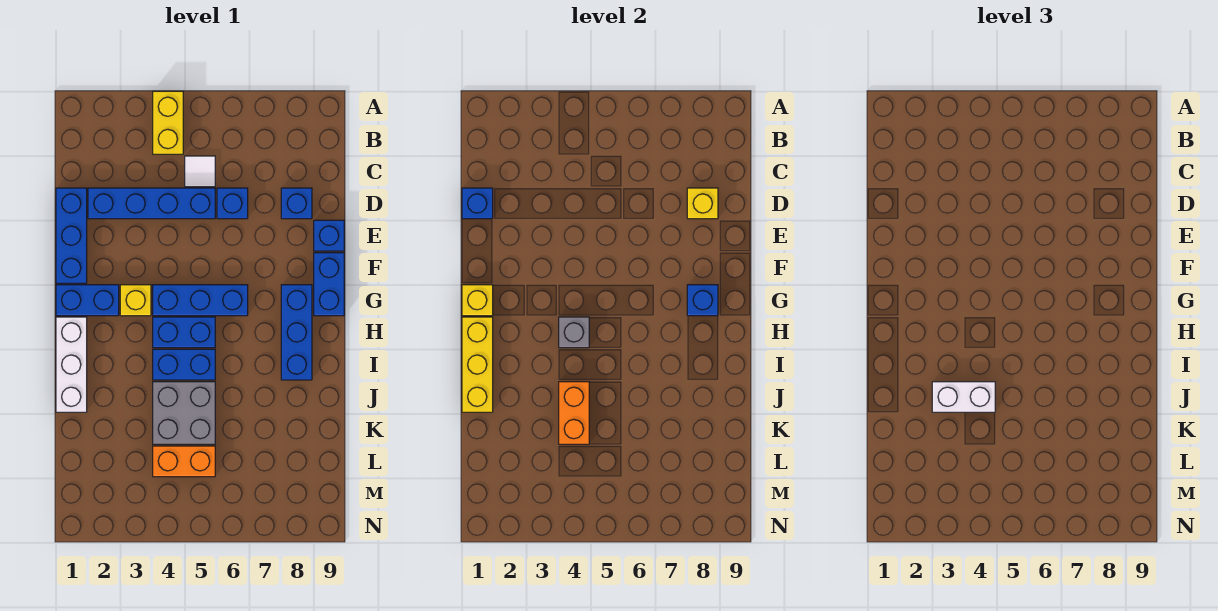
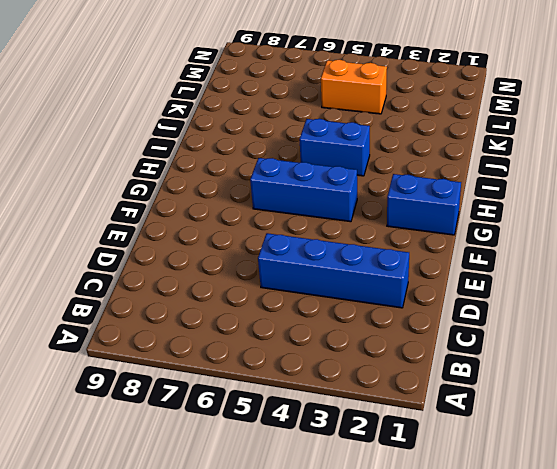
none -> yellow brick A4:B4 level 1
none -> white tile C5 level 1
none -> blue brick D1:F1 level 1

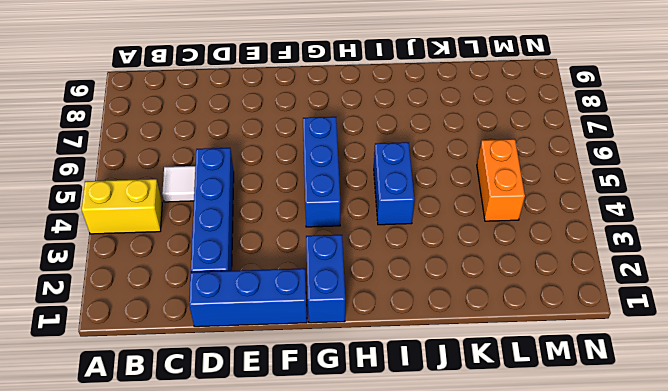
none -> blue brick D6 level 1
none -> blue brick D8 level 1
none -> blue brick E9 level 1

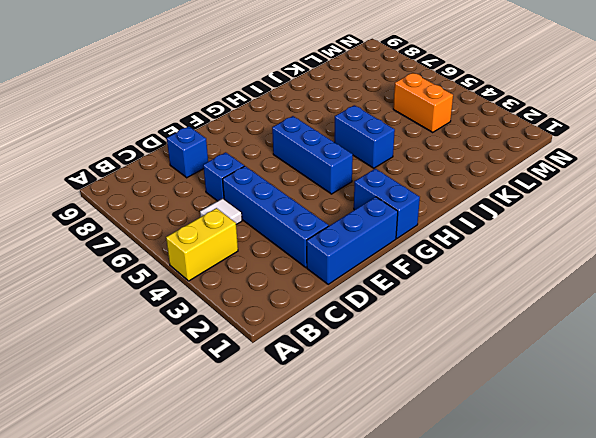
none -> blue brick E9 level 1
none -> blue brick F9:G9 level 1
none -> yellow brick G3 level 1

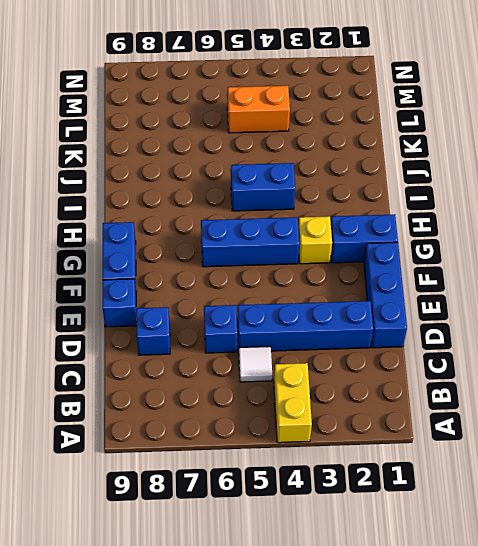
none -> blue brick G8:I8 level 1
none -> white brick H1:J1 level 1
none -> blue brick H4:H5 level 1

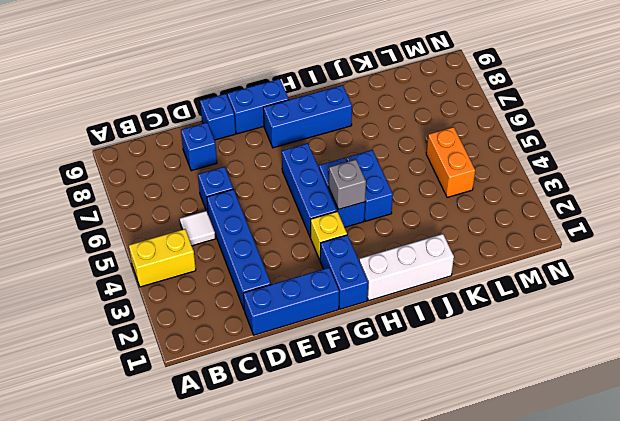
none -> grey brick J4:K5 level 1
none -> blue brick D1 level 2
none -> yellow brick D8 level 2

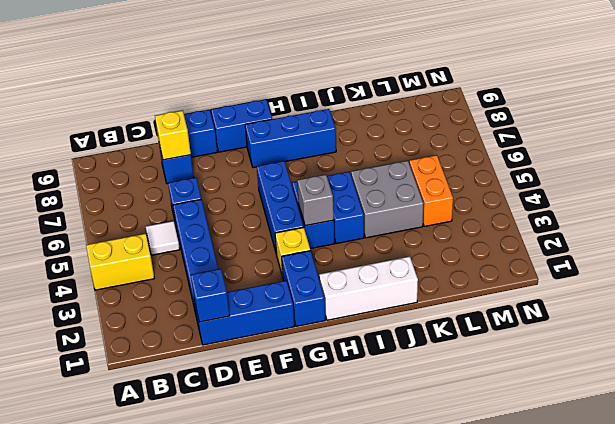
none -> yellow brick G1 level 2
none -> blue brick G8 level 2
none -> yellow brick H1:J1 level 2

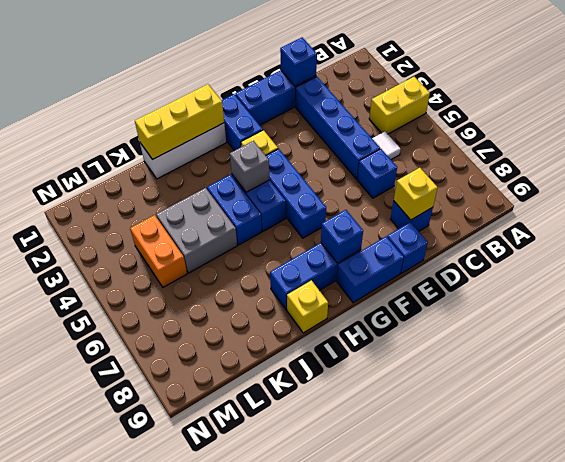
yellow brick I9 level 1 -> yellow brick G1 level 2
none -> orange brick J4:K4 level 2
none -> white brick J3:J4 level 3

